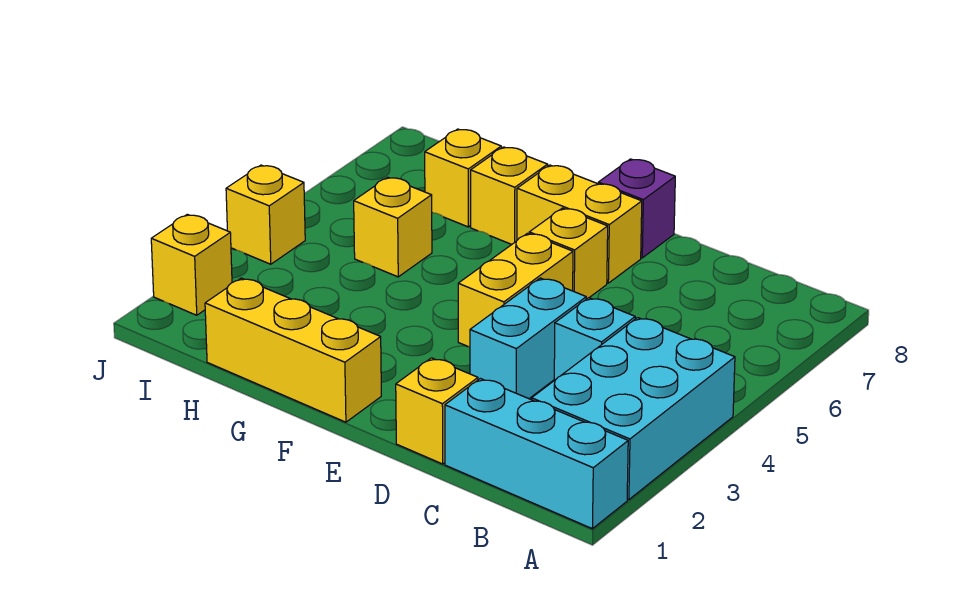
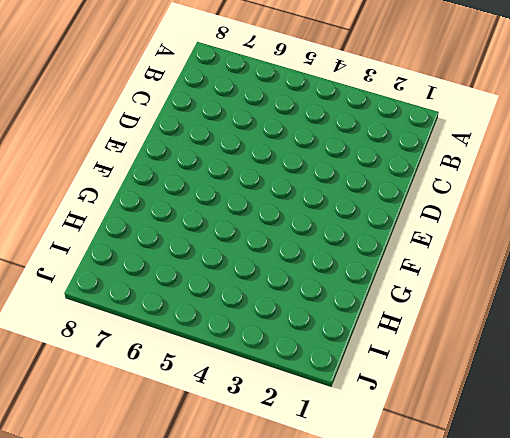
none -> cyan brick A1:C1 level 1
none -> cyan brick A2:B4 level 1
none -> cyan brick C4 level 1

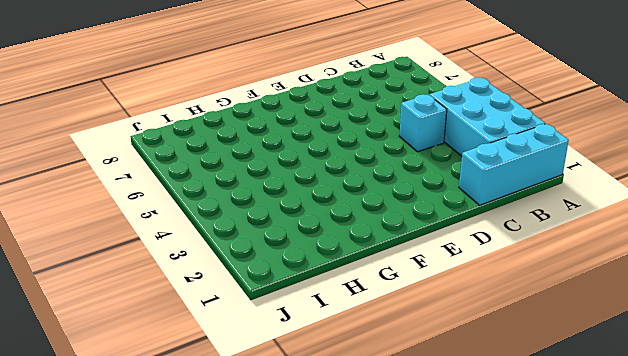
none -> yellow brick D1 level 1
none -> cyan brick D3:D4 level 1
none -> yellow brick E4:E5 level 1

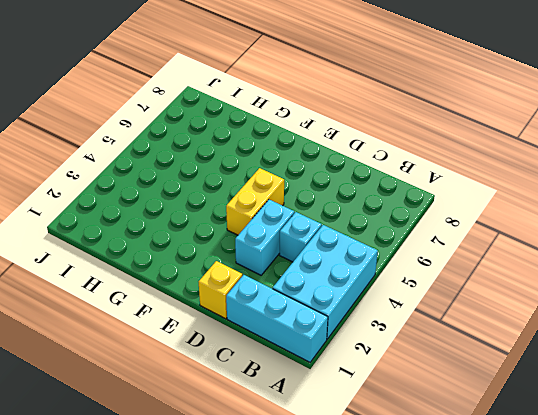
none -> yellow brick E6 level 1
none -> yellow brick E7:F7 level 1
none -> purple brick E8 level 1

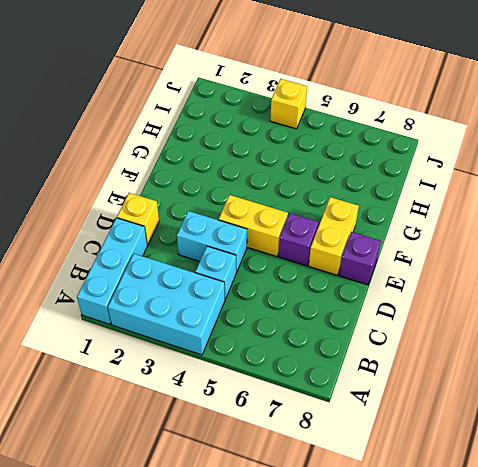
purple brick E6 level 1 -> yellow brick E6 level 1
none -> yellow brick F1:H1 level 1
none -> yellow brick G7 level 1
none -> yellow brick H5 level 1

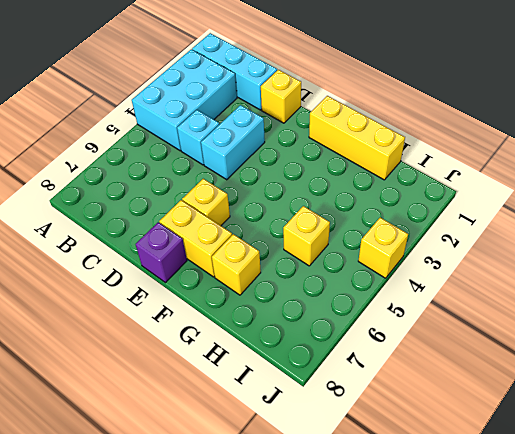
none -> yellow brick E4:E5 level 1
none -> yellow brick H7 level 1
none -> yellow brick J2 level 1

